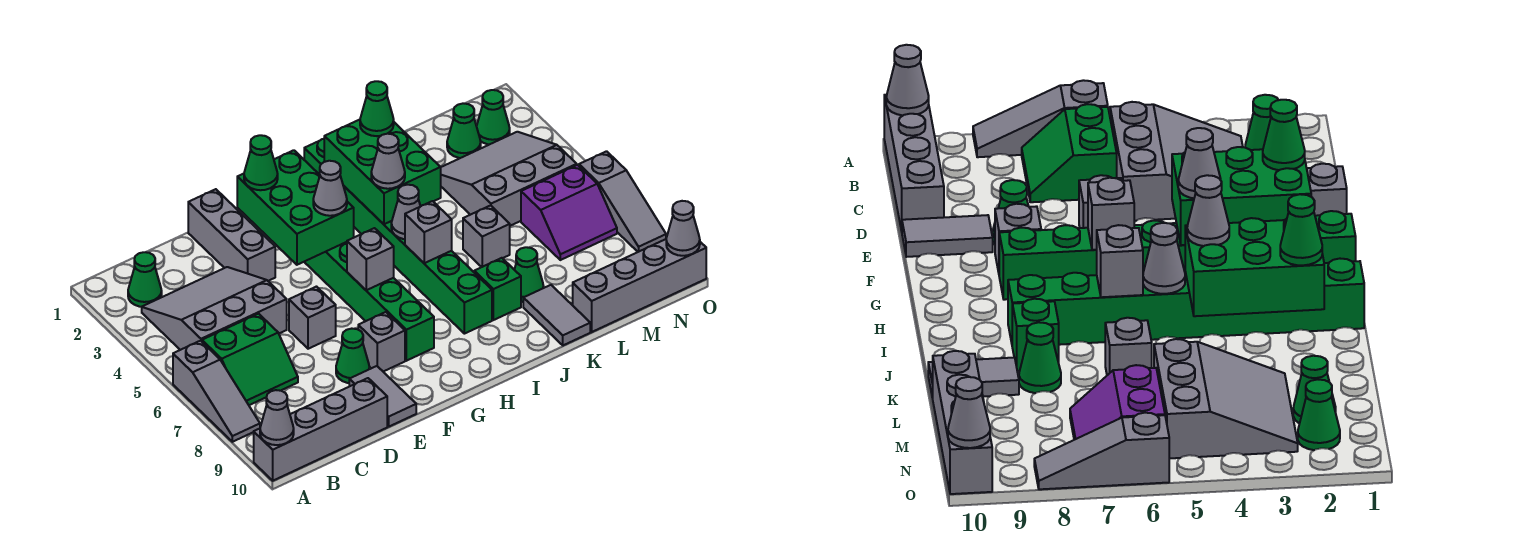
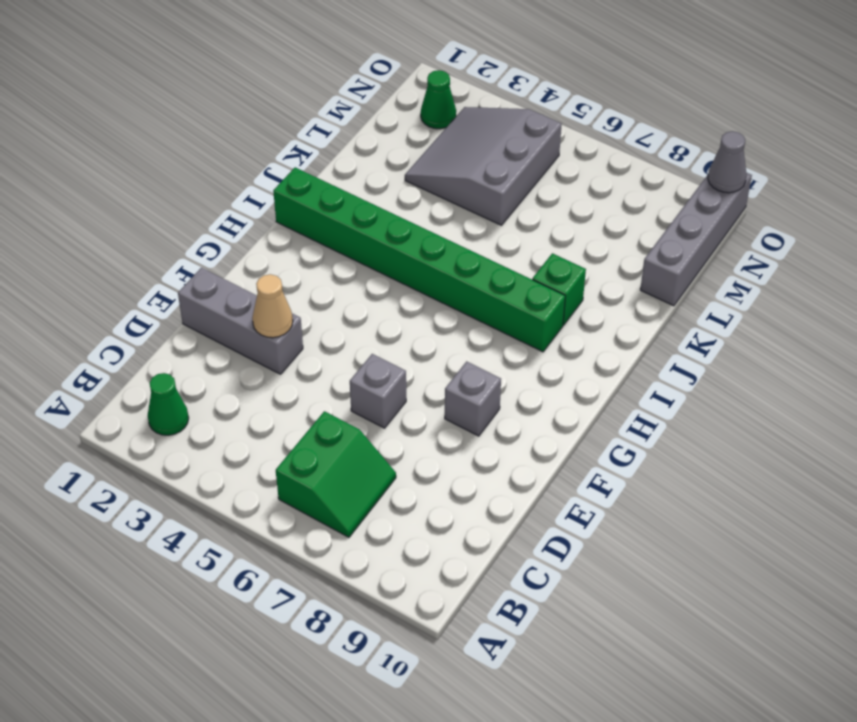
tan cone E3 level 2 -> none
none -> grey slope A6:A8 level 1 top 6
none -> grey brick A10:D10 level 1
none -> grey slope B3:D5 level 1 top 5
none -> green cone E8 level 1

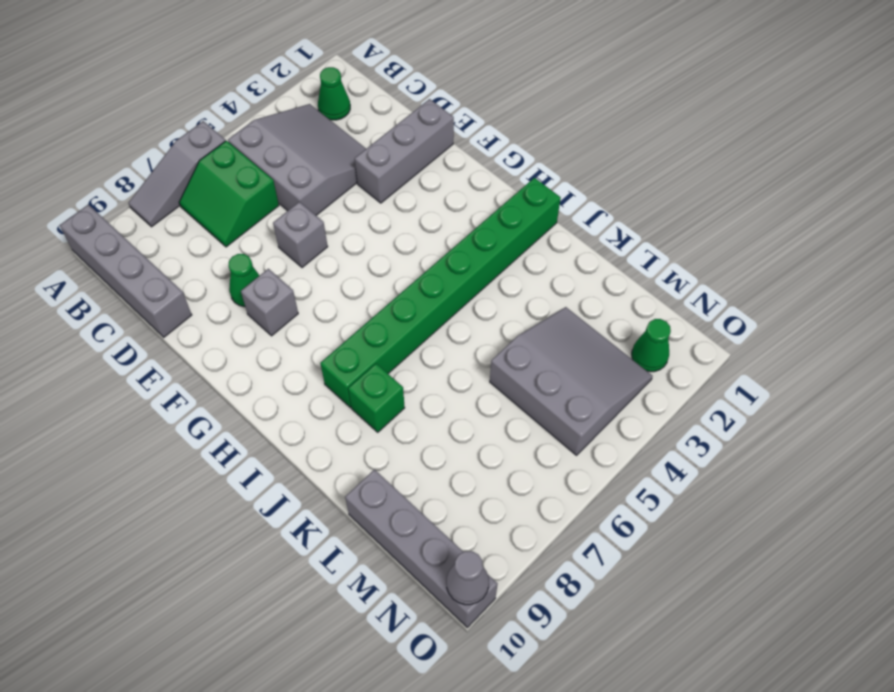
none -> grey tile E9:E10 level 1
none -> green brick G1:G8 level 1
none -> grey brick K6 level 1
none -> green cone K8 level 1

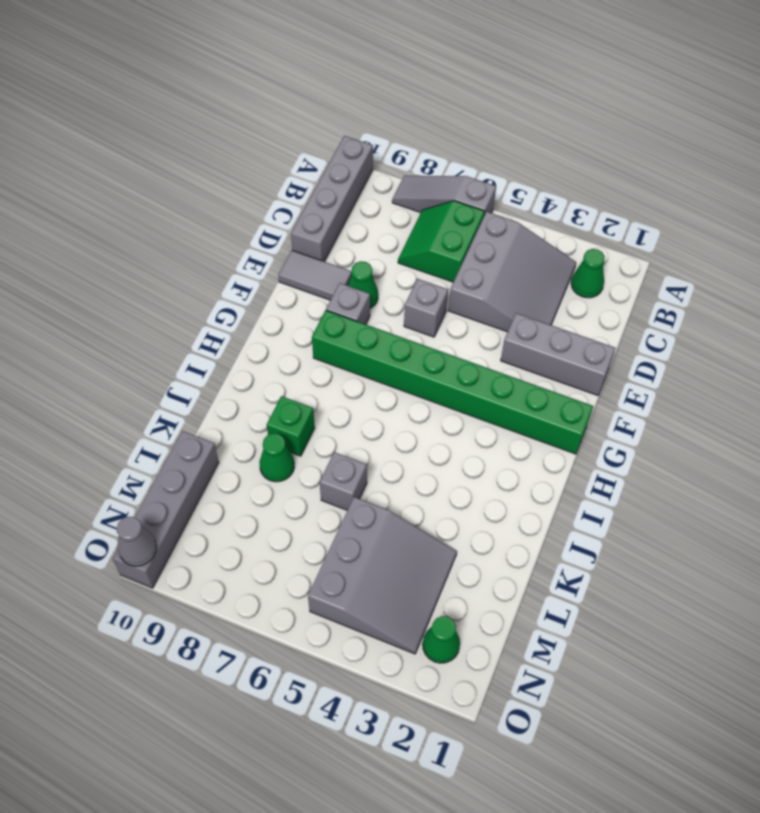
none -> green brick I1:I8 level 1
none -> grey tile K9:K10 level 1
none -> green cone M2 level 1
none -> purple slope M6:N7 level 1 top 6

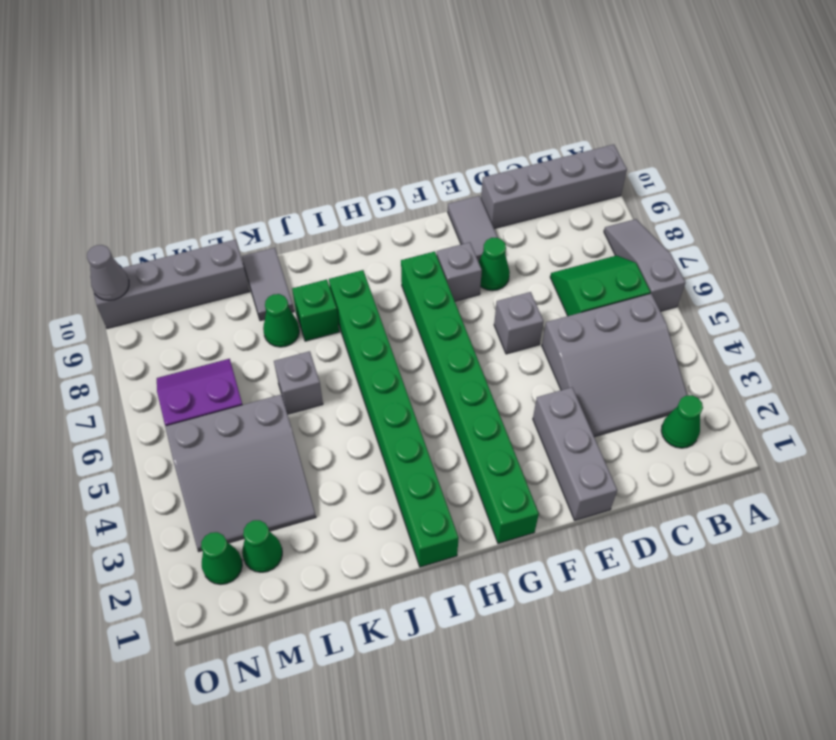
none -> grey slope O6:O8 level 1 top 6
none -> grey cone A10 level 2
none -> green brick F2:G4 level 2
none -> grey brick G6 level 2

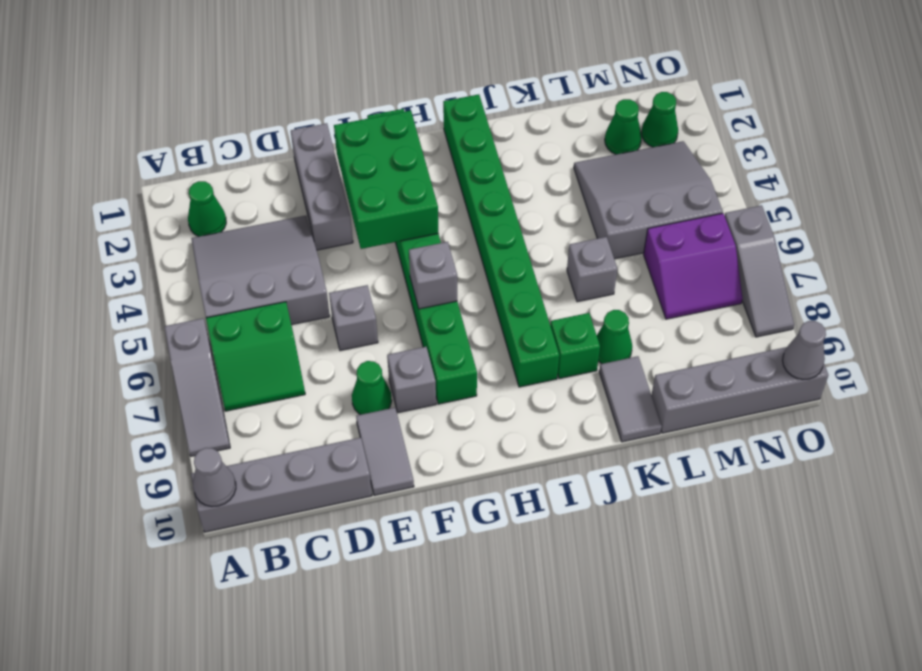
none -> green brick I2:J4 level 2
none -> grey cone I5 level 2
none -> grey brick I6 level 2
none -> green cone F2 level 3

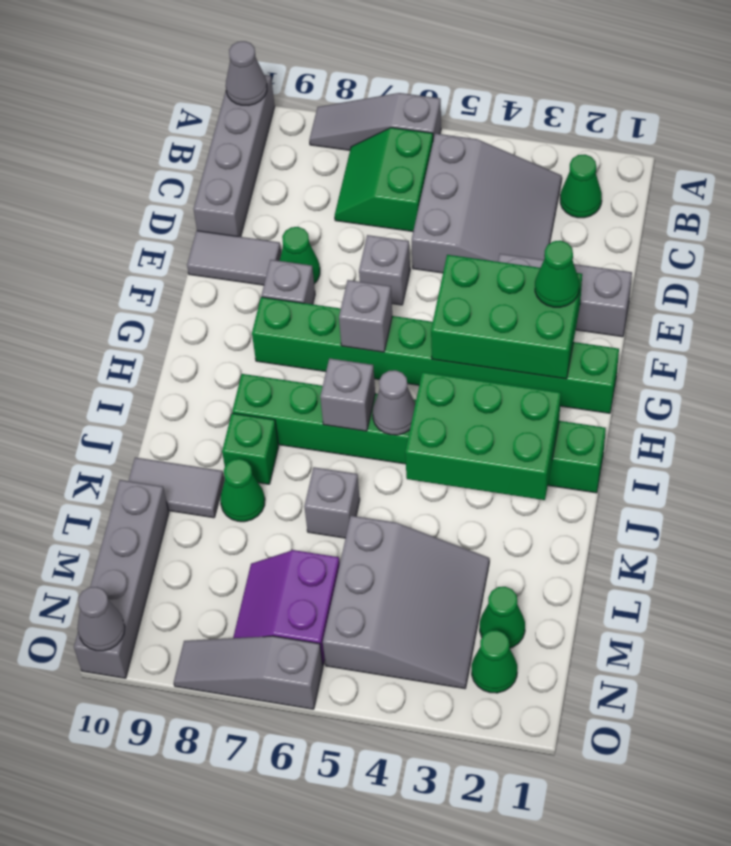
none -> grey cone G4 level 3
none -> grey cone I4 level 3
none -> green cone J2 level 3

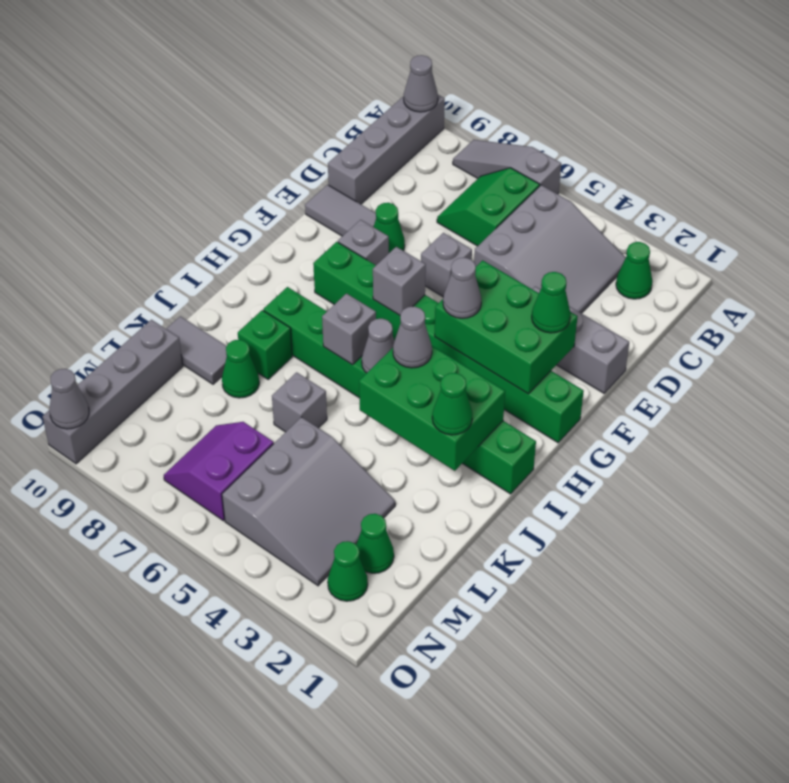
none -> grey slope O6:O8 level 1 top 6

